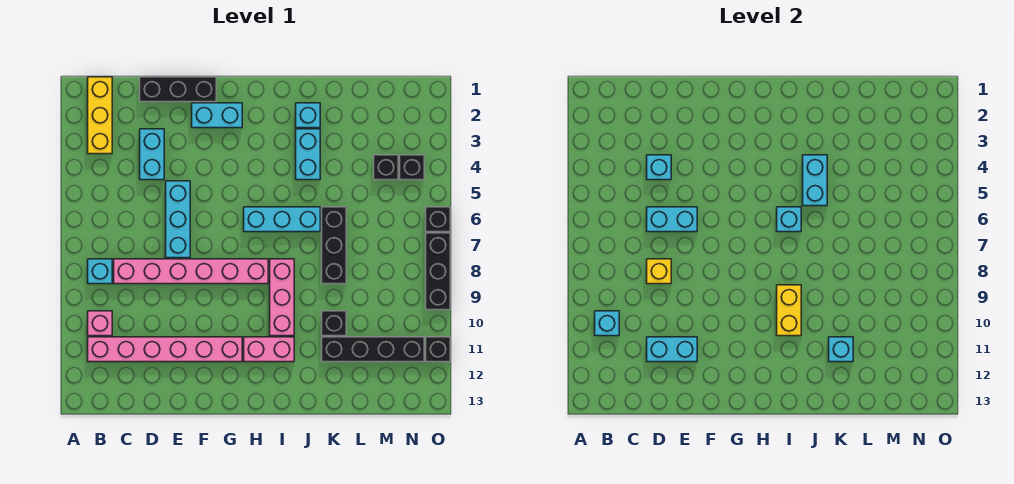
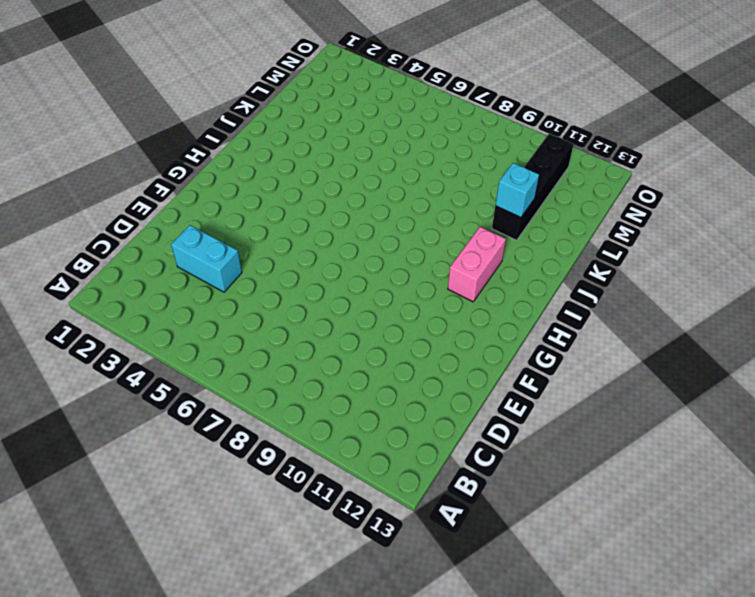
none -> yellow brick B1:B3 level 1
none -> cyan brick B8 level 1
none -> pink brick B10 level 1
none -> pink brick B11:G11 level 1

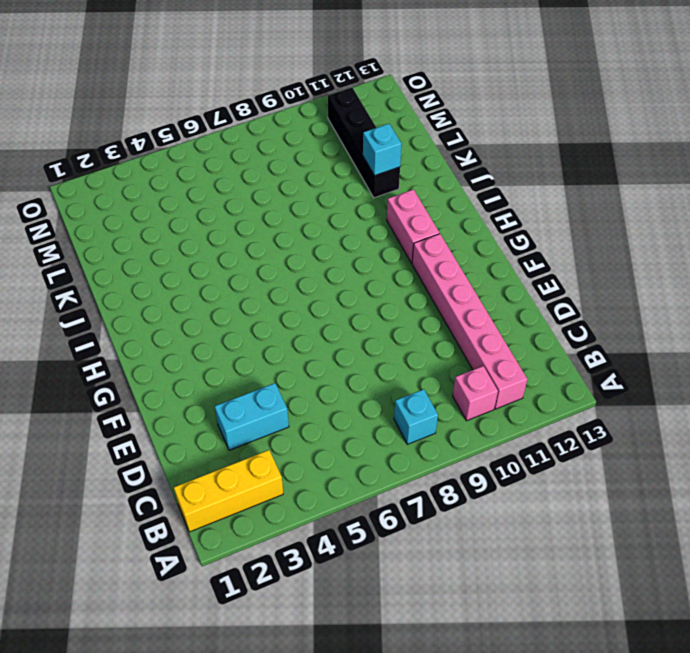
none -> pink brick C8:H8 level 1
none -> black brick D1:F1 level 1
none -> cyan brick E5:E7 level 1
none -> cyan brick F2:G2 level 1

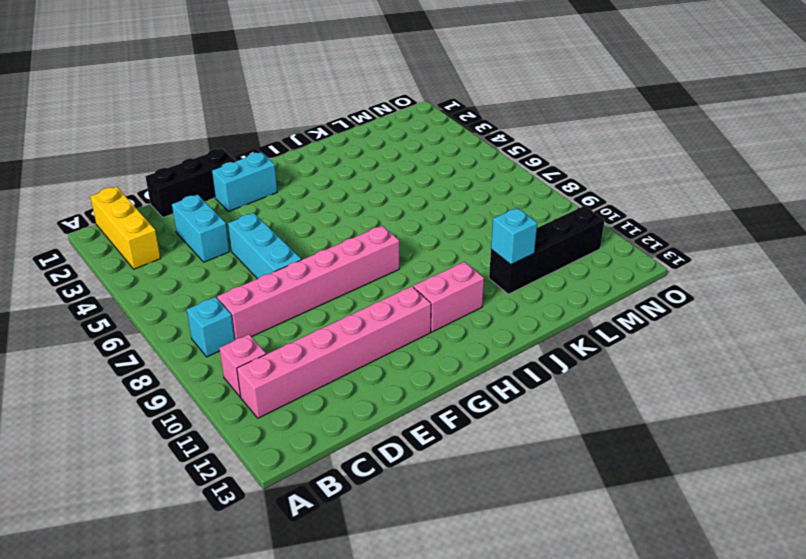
none -> cyan brick H6:J6 level 1
none -> pink brick I8:I10 level 1
none -> cyan brick J2 level 1
none -> cyan brick J3:J4 level 1

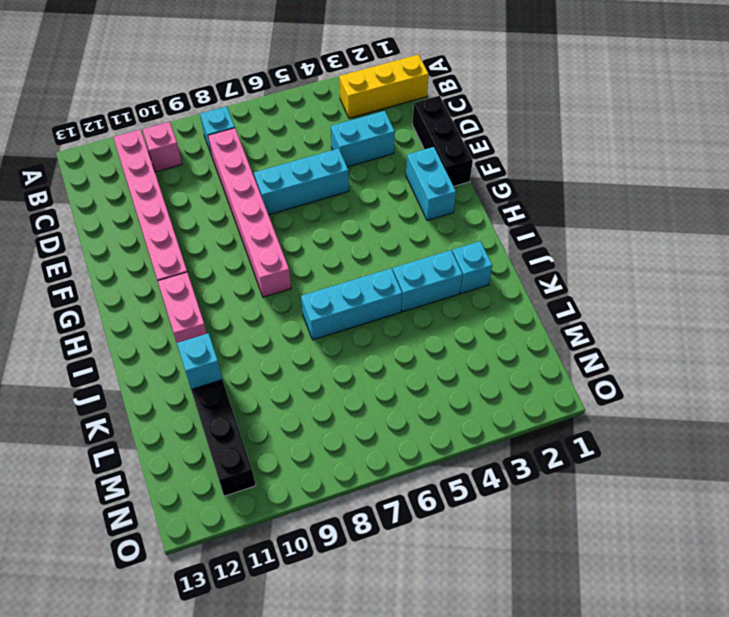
cyan brick J5:J7 level 1 -> cyan brick H6:J6 level 1
none -> pink brick I8:I10 level 1
none -> black brick K6:K8 level 1
none -> black brick K10 level 1
none -> black brick M4 level 1

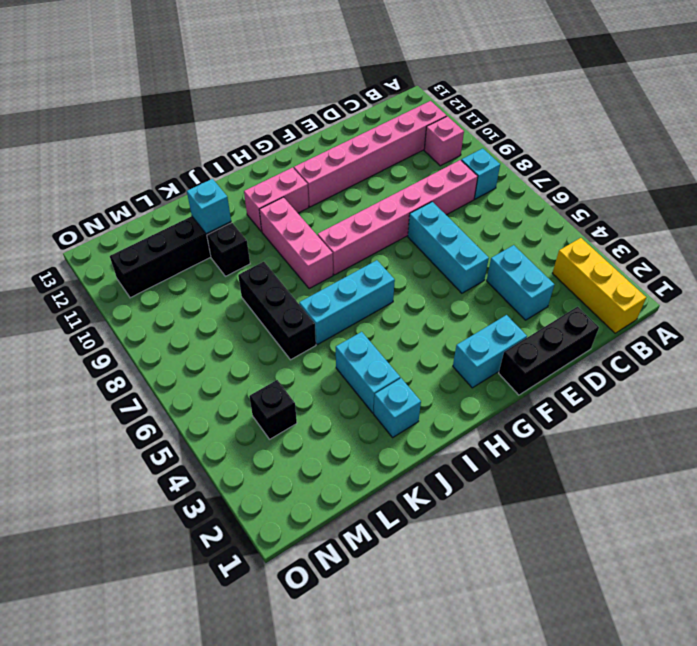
none -> black brick N4 level 1
none -> black brick O6 level 1
none -> black brick O7:O9 level 1
none -> black brick O11 level 1

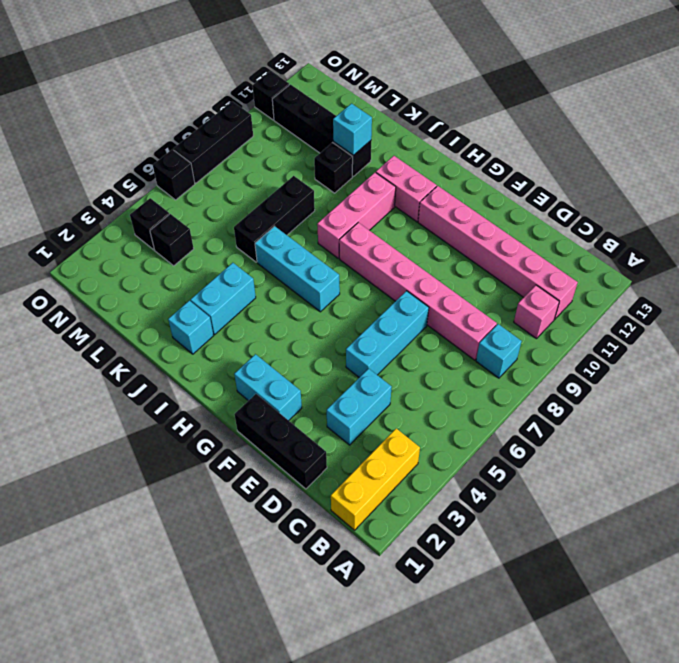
none -> cyan brick B10 level 2
none -> cyan brick D4 level 2
none -> cyan brick D6:E6 level 2
none -> yellow brick D8 level 2

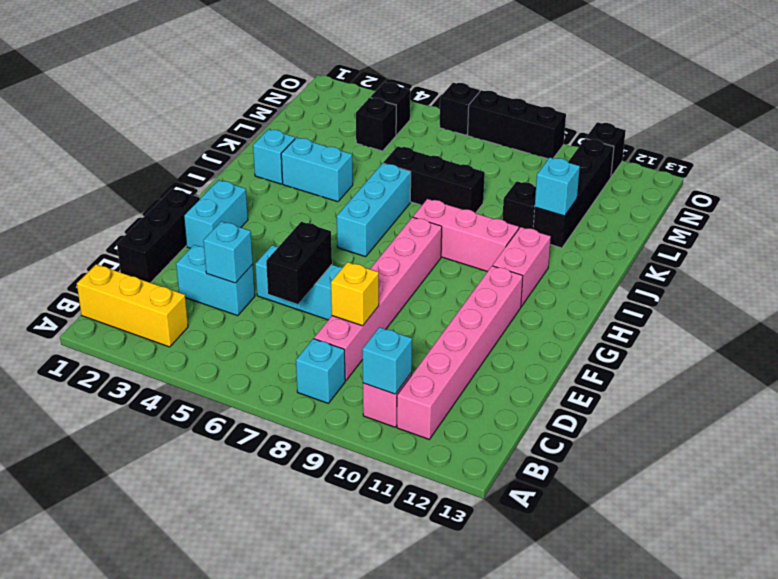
black brick D6:E6 level 2 -> cyan brick D6:E6 level 2
none -> cyan brick D11:E11 level 2
none -> cyan brick I6 level 2
none -> yellow brick I9:I10 level 2
none -> cyan brick J4:J5 level 2

